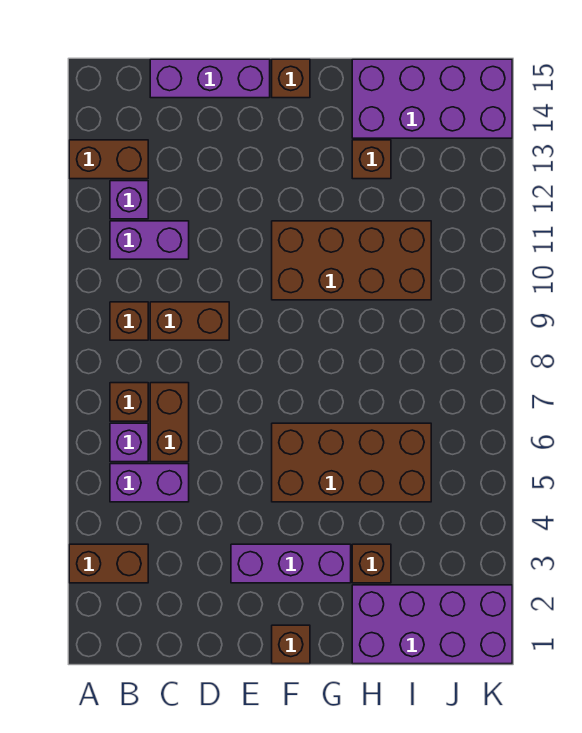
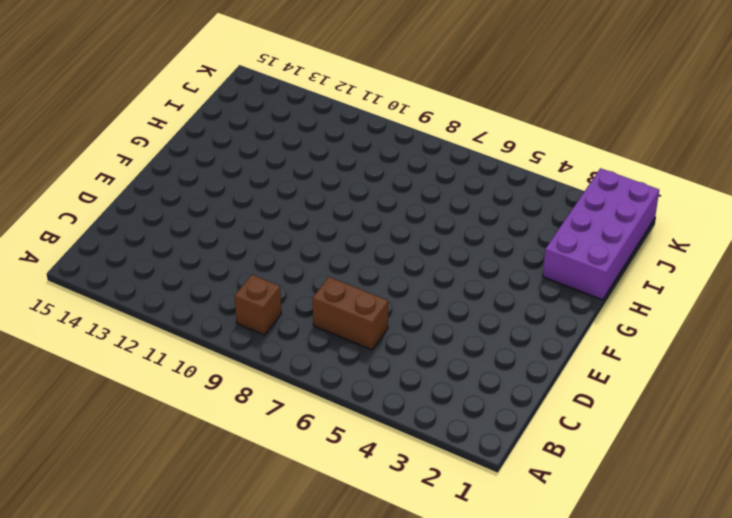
none -> brown brick A3:B3 level 1
none -> brown brick A13:B13 level 1
none -> purple brick B5:C5 level 1

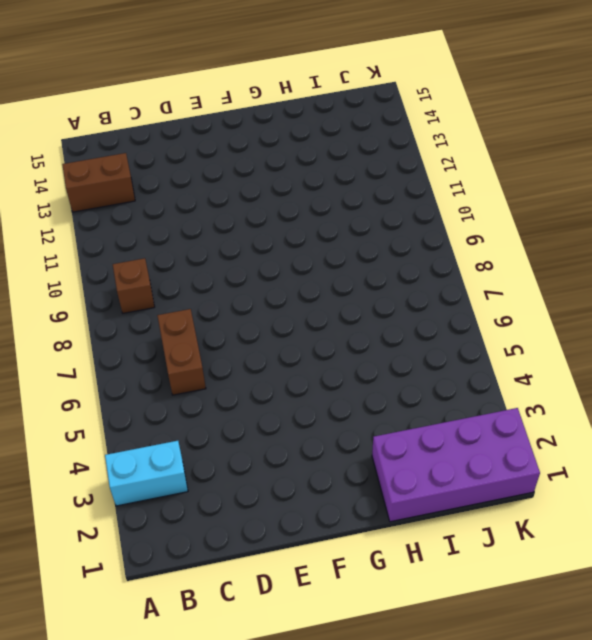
cyan brick A3:B3 level 1 -> brown brick A3:B3 level 1
none -> purple brick B5:C5 level 1
none -> purple brick B6 level 1
none -> brown brick B7 level 1

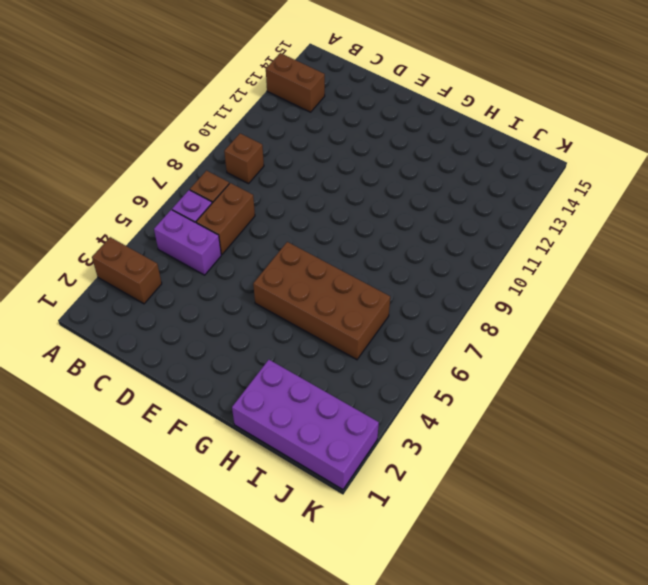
none -> purple brick B11:C11 level 1
none -> purple brick B12 level 1
none -> brown brick C9:D9 level 1

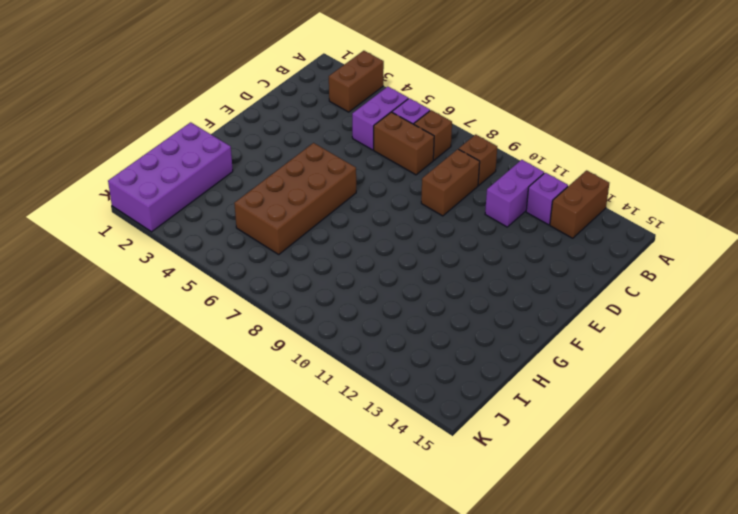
none -> purple brick C15:E15 level 1
none -> purple brick E3:G3 level 1
none -> brown brick F1 level 1

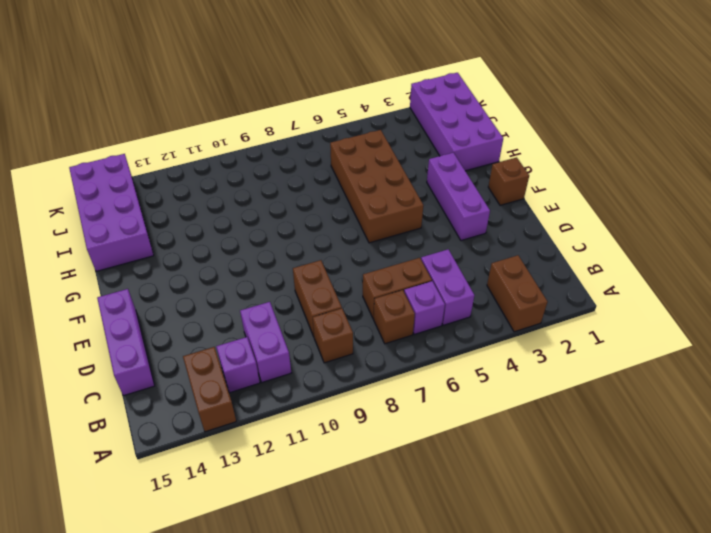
none -> brown brick F10:I11 level 1
none -> brown brick F15 level 1
none -> brown brick H3 level 1

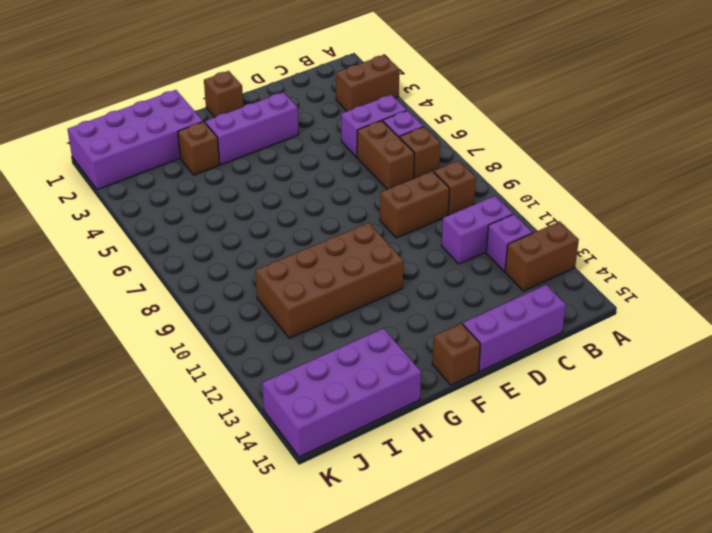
none -> brown brick F5:I6 level 1
none -> brown brick H13 level 1

